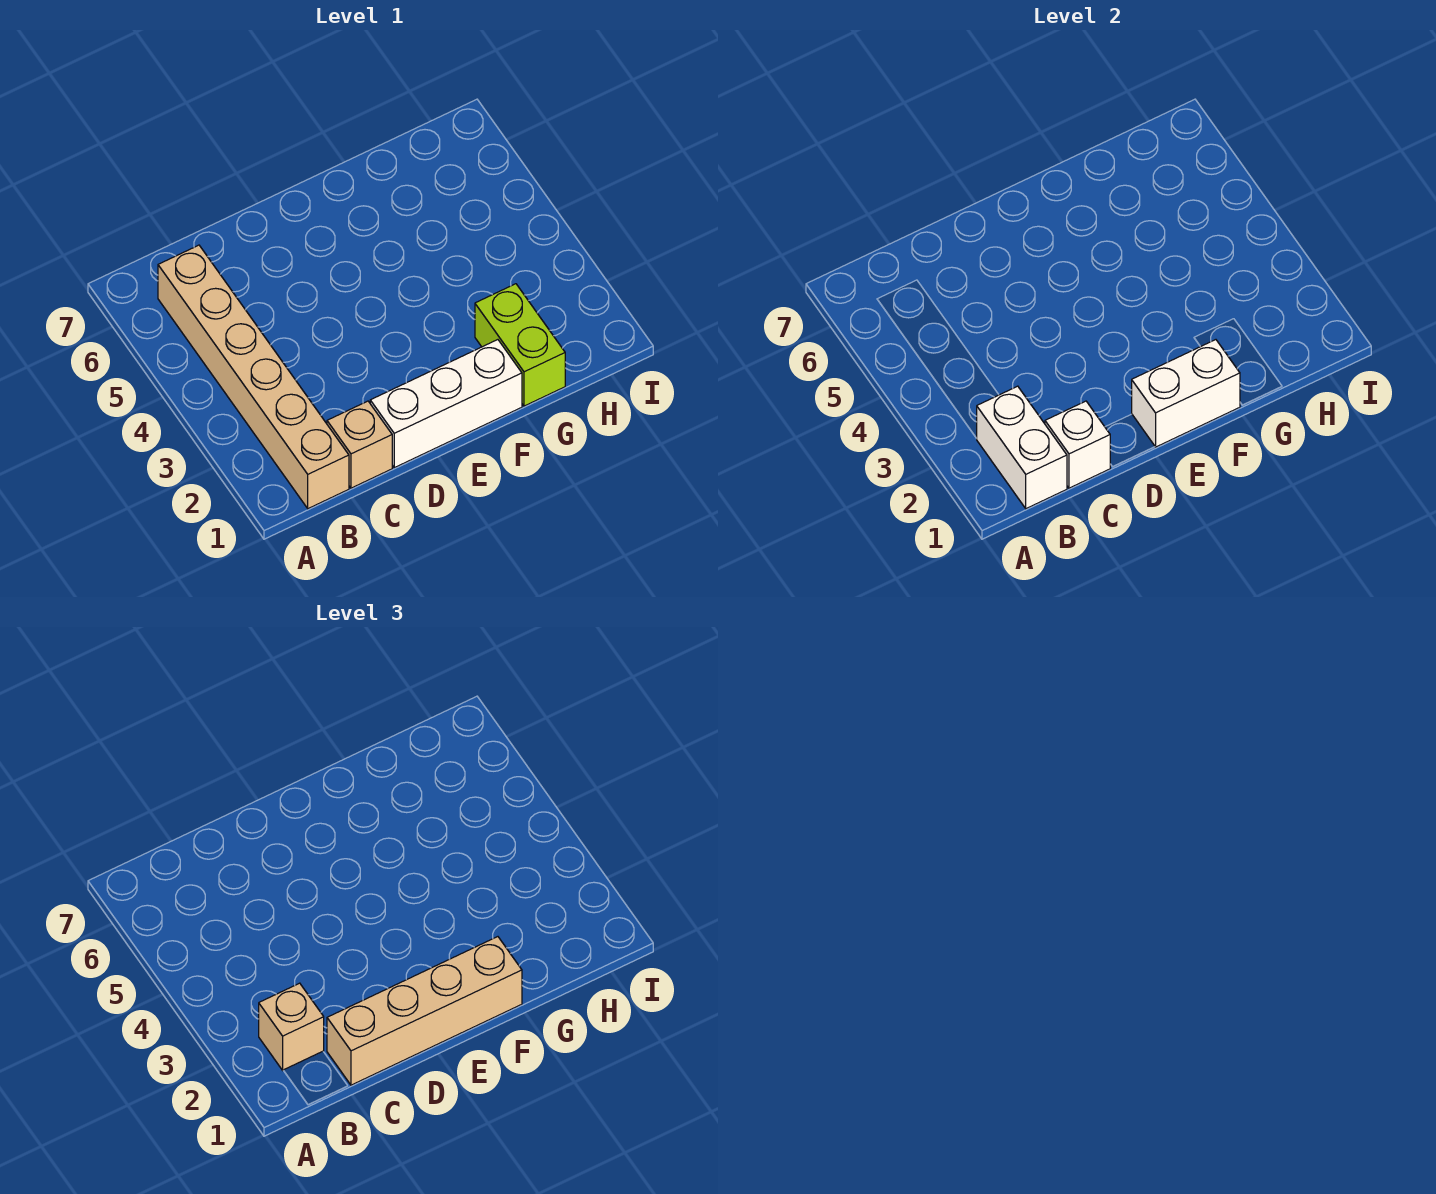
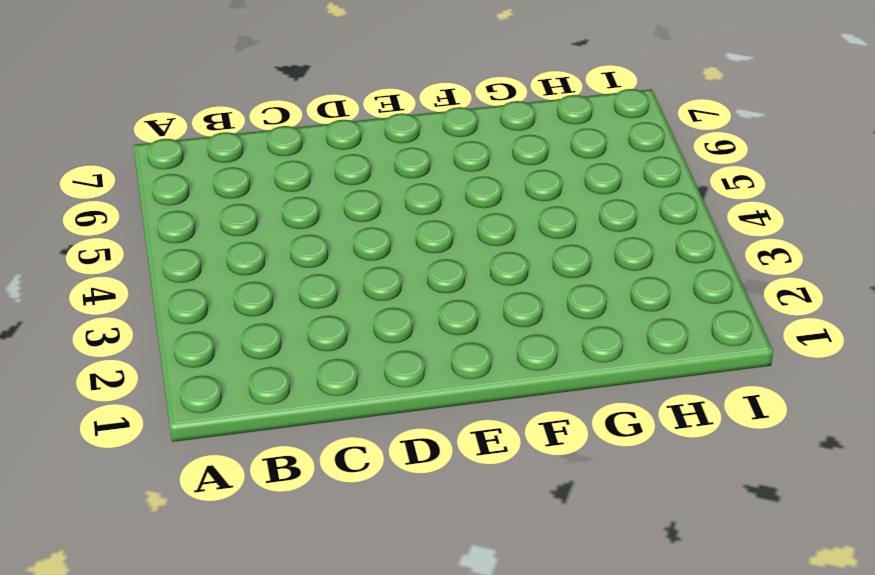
none -> tan brick B1:B6 level 1
none -> tan brick C1 level 1

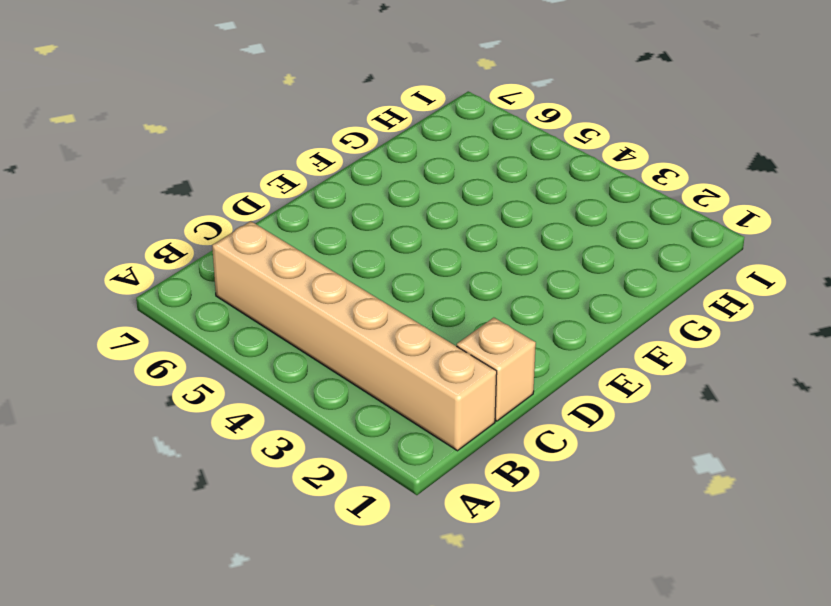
none -> white brick D1:F1 level 1
none -> lime brick G1:G2 level 1

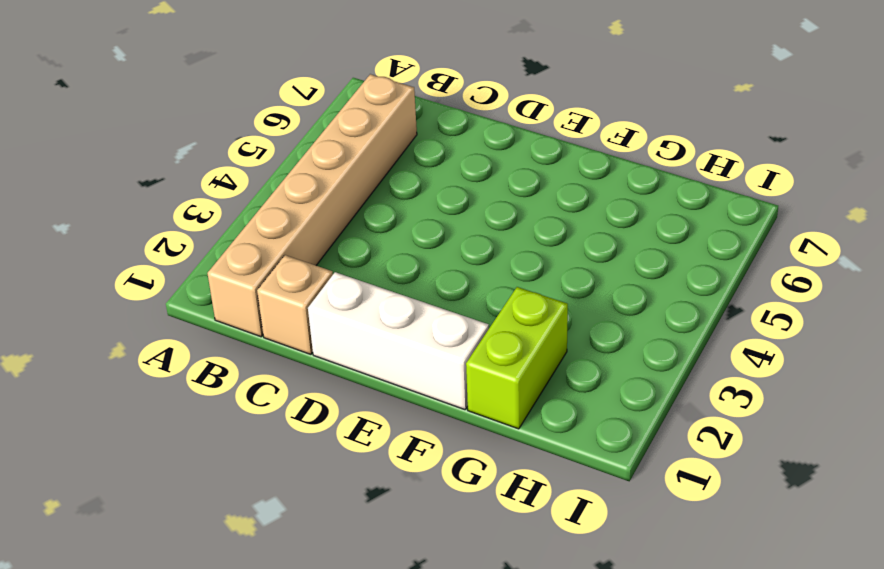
none -> white brick B1:B2 level 2
none -> white brick C1 level 2

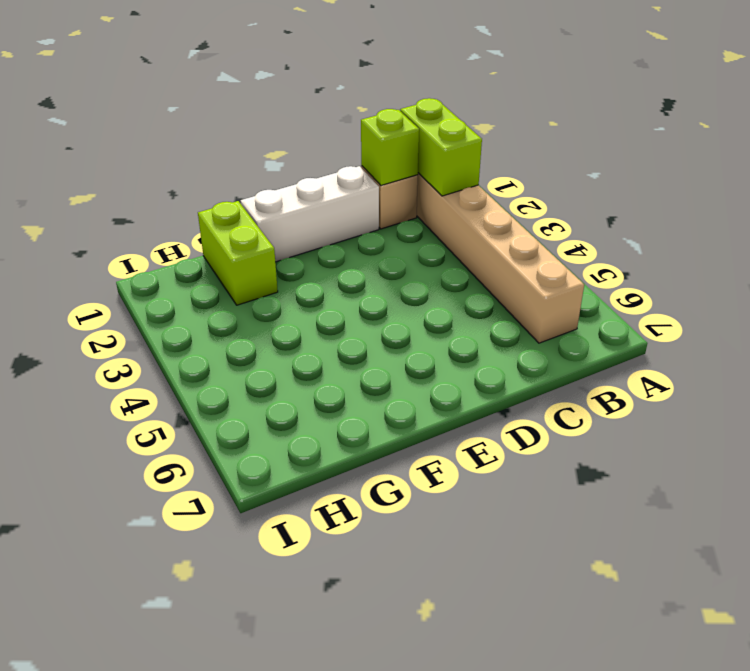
lime brick B1:B2 level 2 -> white brick B1:B2 level 2
lime brick C1 level 2 -> white brick C1 level 2
none -> white brick E1:F1 level 2
none -> tan brick B2 level 3

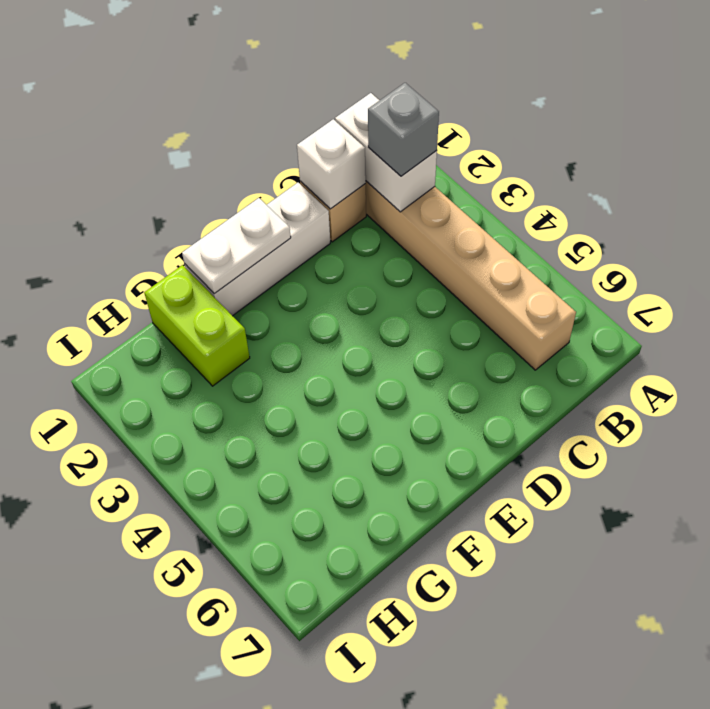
grey brick B2 level 3 -> tan brick B2 level 3
white plate E1:F1 level 2 -> white brick E1:F1 level 2
none -> tan brick C1:F1 level 3

